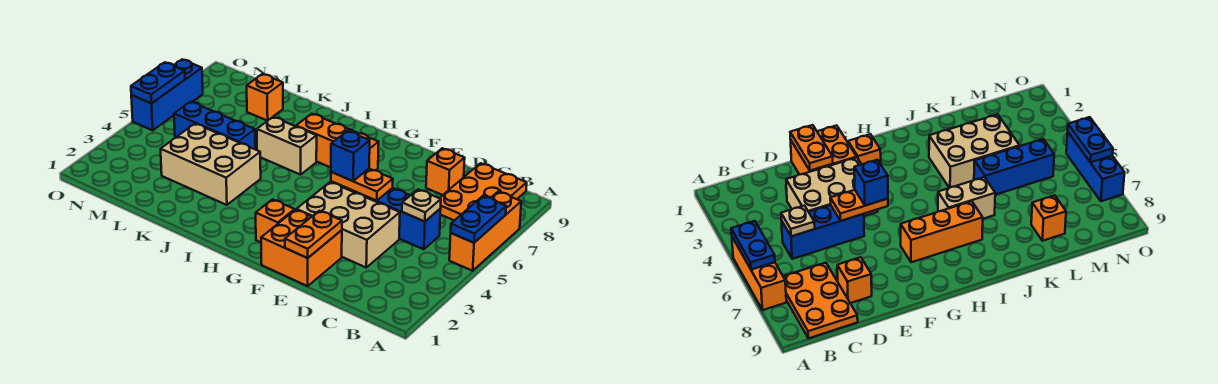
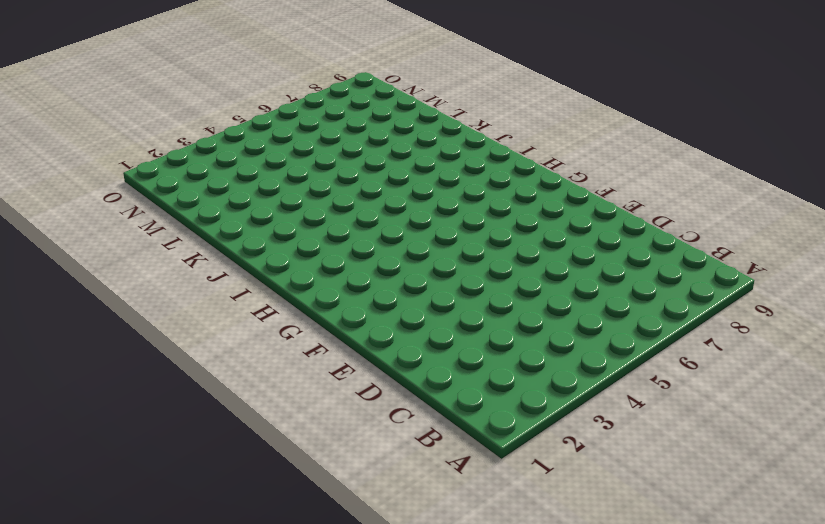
none -> orange brick A5:A7 level 1
none -> orange plate B7:C9 level 1
none -> blue brick C5:E5 level 1

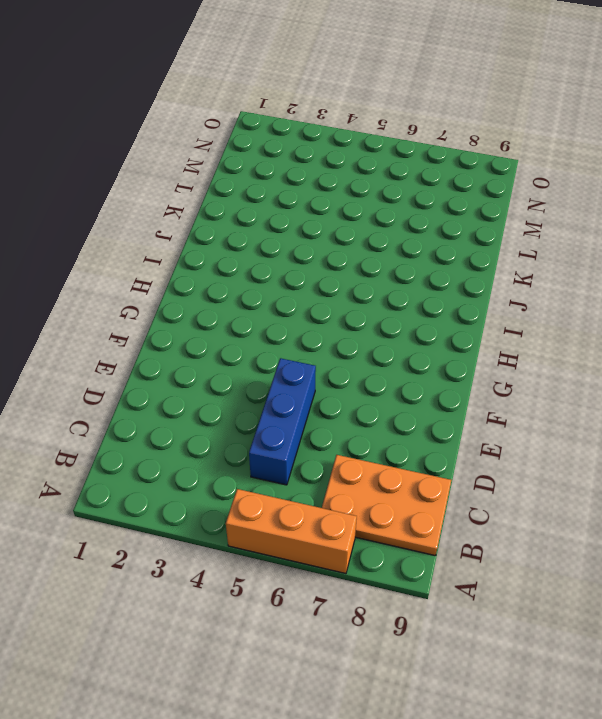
none -> tan brick D3:F4 level 1
none -> orange brick D8 level 1
none -> orange brick E1:F2 level 1

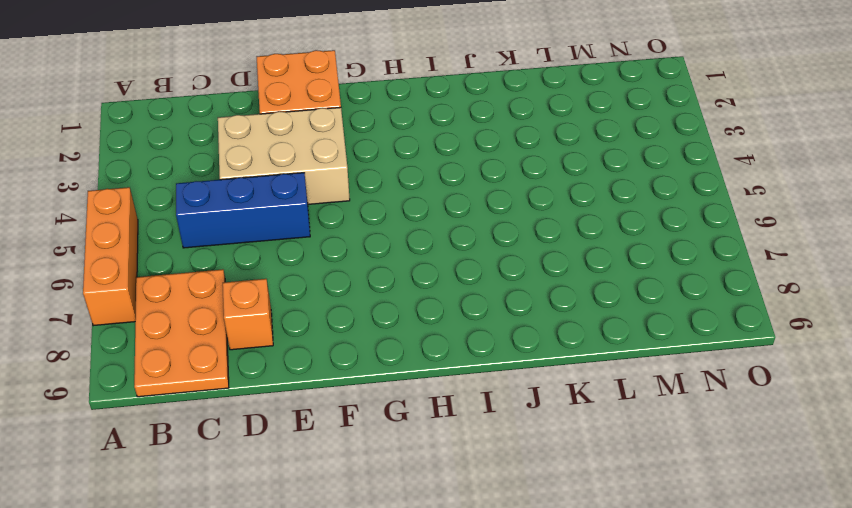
none -> orange brick G2 level 1
none -> orange brick G7:I7 level 1
none -> tan brick I6:J6 level 1

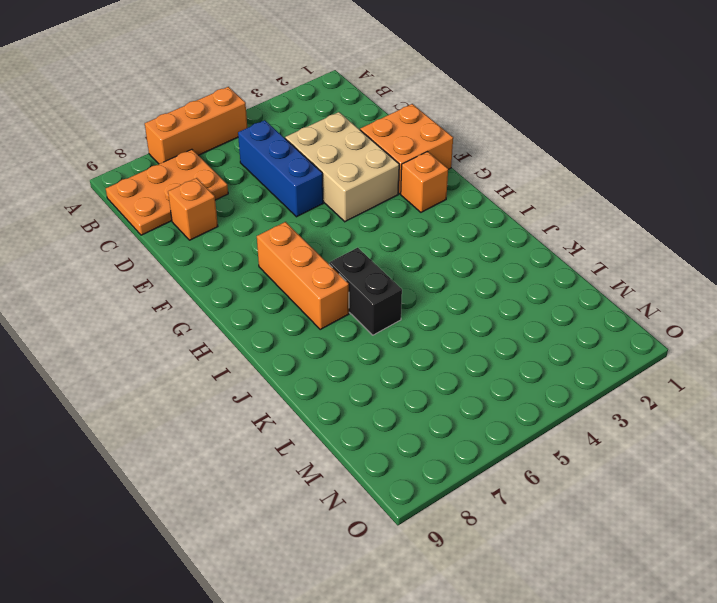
black brick I6:J6 level 1 -> tan brick I6:J6 level 1
none -> tan brick J3:L4 level 1
none -> blue brick K5:M5 level 1
none -> orange brick L8 level 1

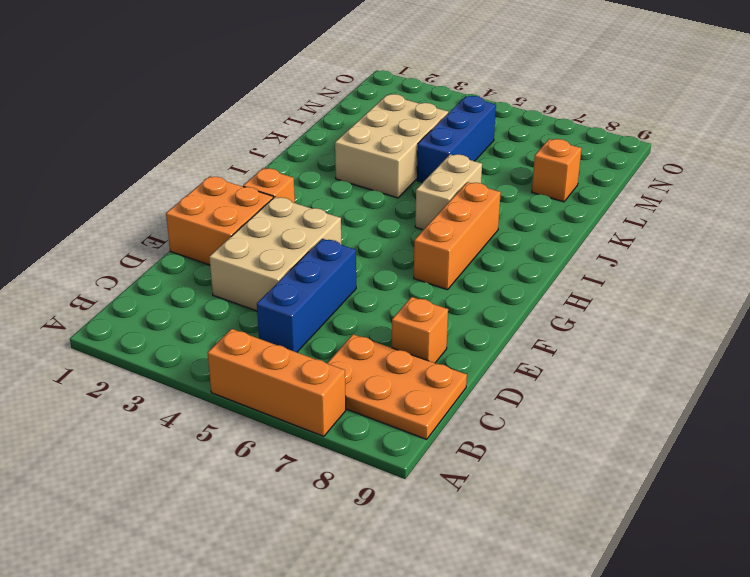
none -> blue brick O5:O7 level 1
none -> blue plate A5:A6 level 2
none -> tan plate C5 level 2

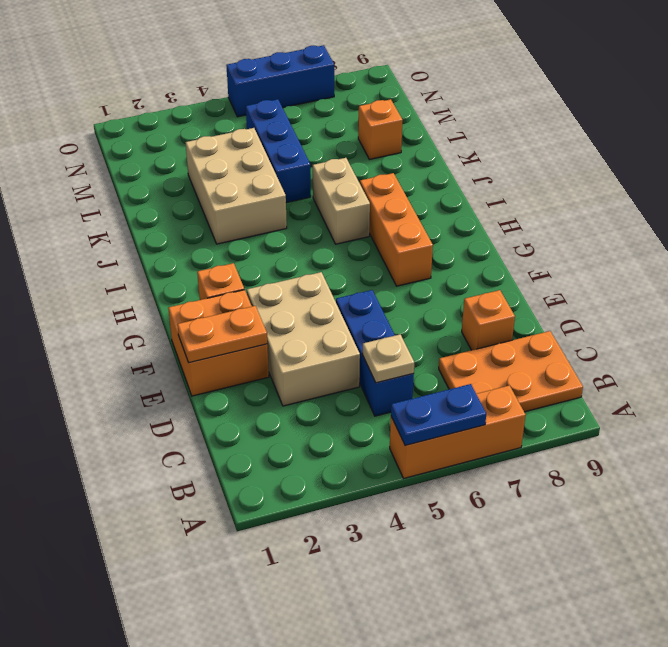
none -> orange plate E5:F5 level 2
none -> blue plate O5:O6 level 2
none -> blue brick F5 level 3

